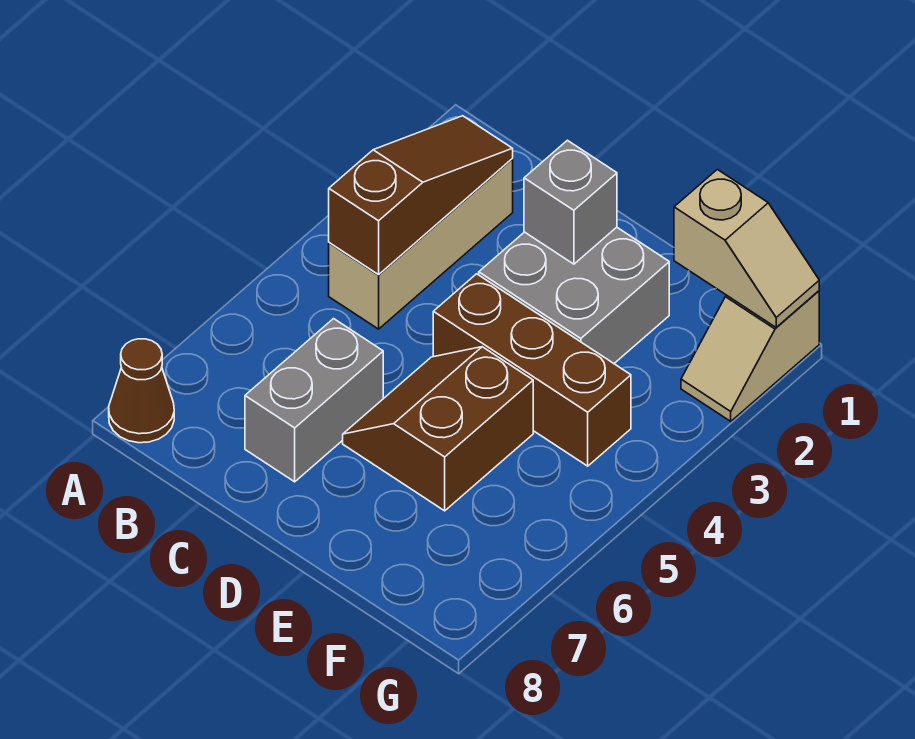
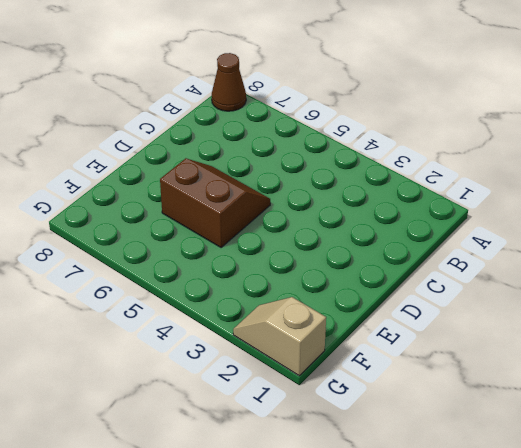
none -> tan brick B2:B4 level 1
none -> grey brick C6:C7 level 1

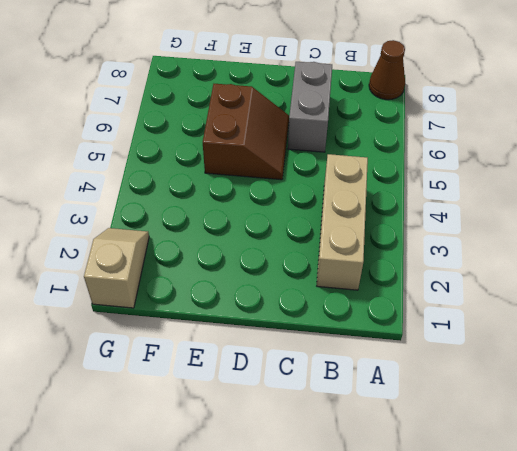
none -> grey brick D2:E3 level 1
none -> brown brick D4:F4 level 1

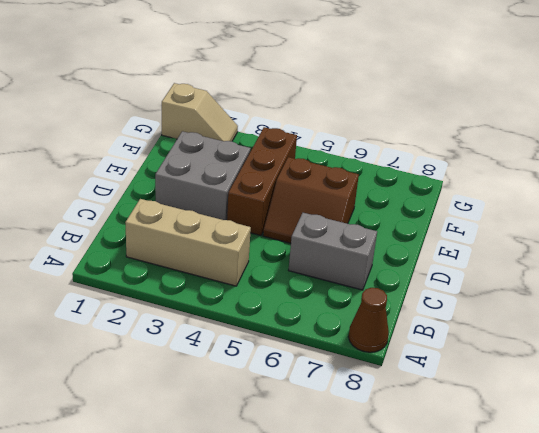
none -> brown slope B2:B4 level 2 top 4
none -> grey brick D2 level 2

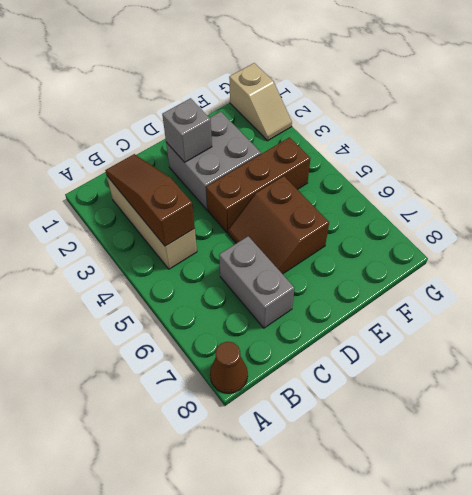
none -> tan slope F1:G1 level 2 top F

